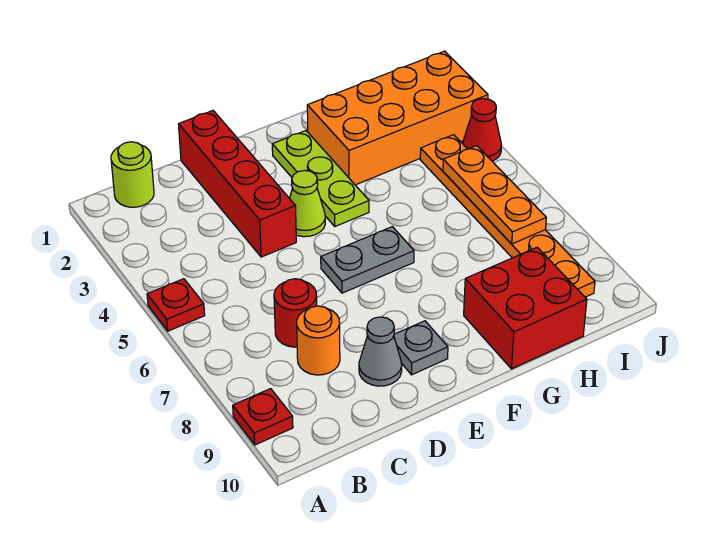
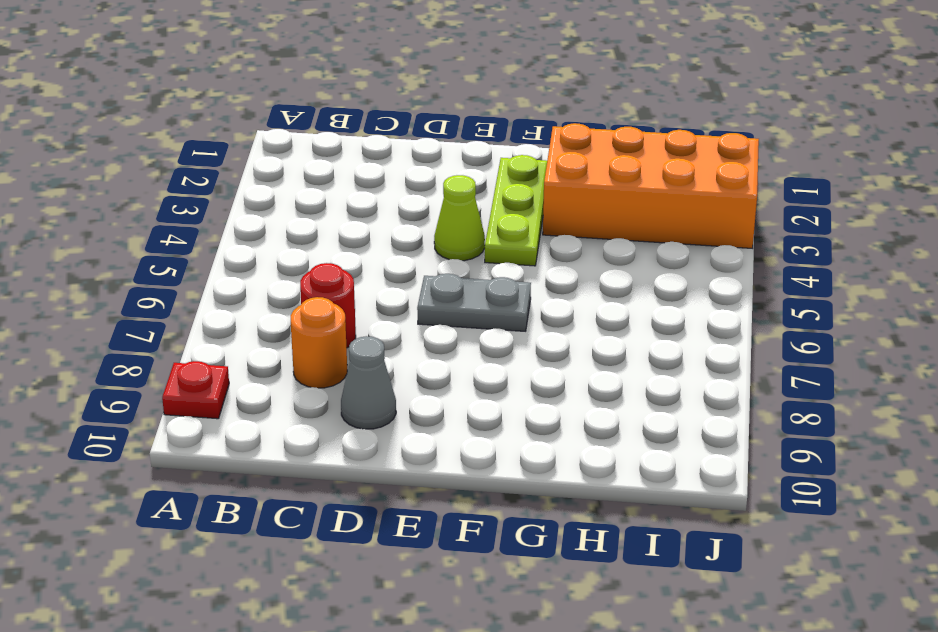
none -> red plate A5 level 1
none -> lime round brick B1 level 1
none -> red brick D1:D4 level 1

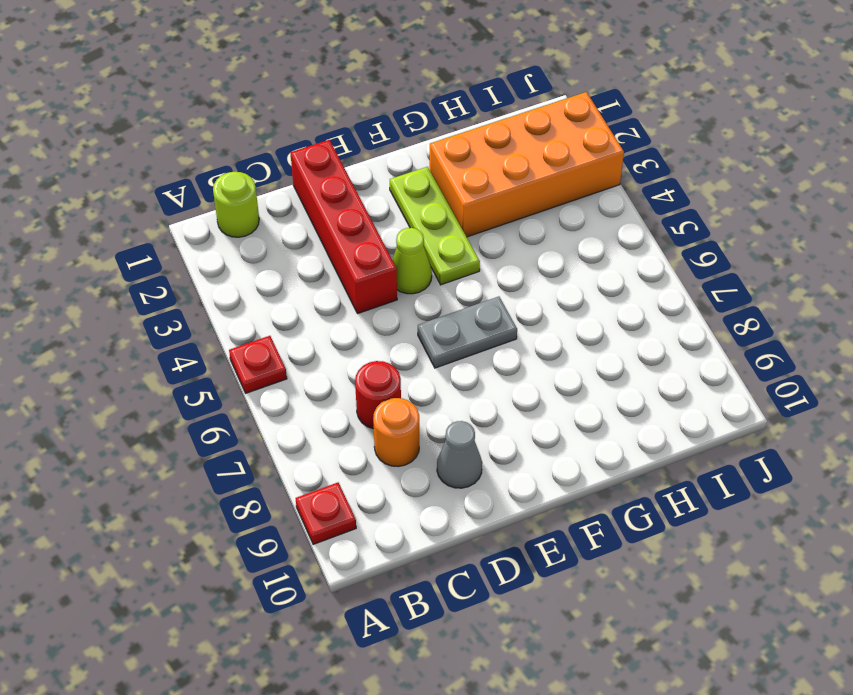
none -> grey plate E9 level 1
none -> red brick G9:H10 level 1
none -> orange plate I4:I9 level 1

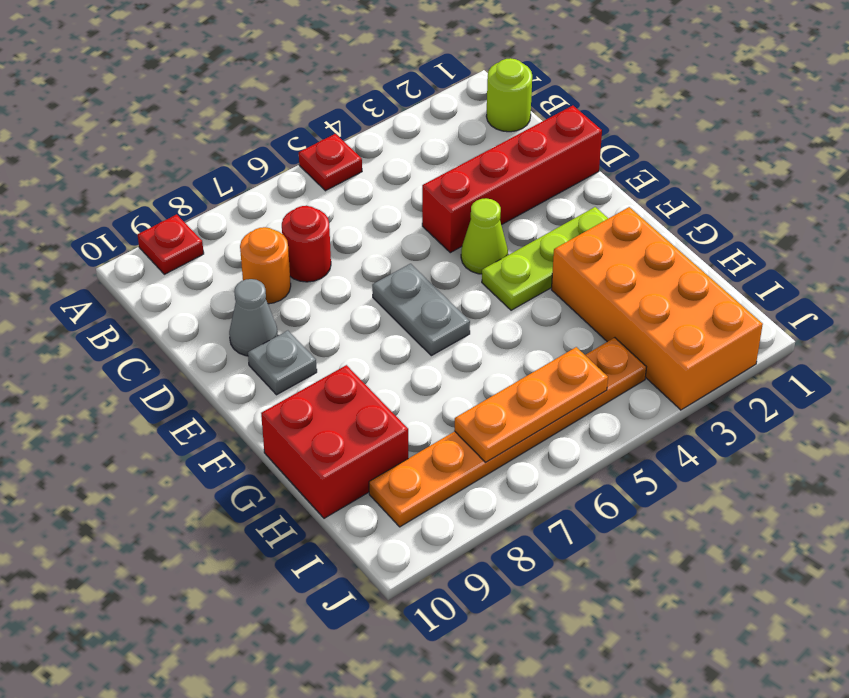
none -> red cone J4 level 1

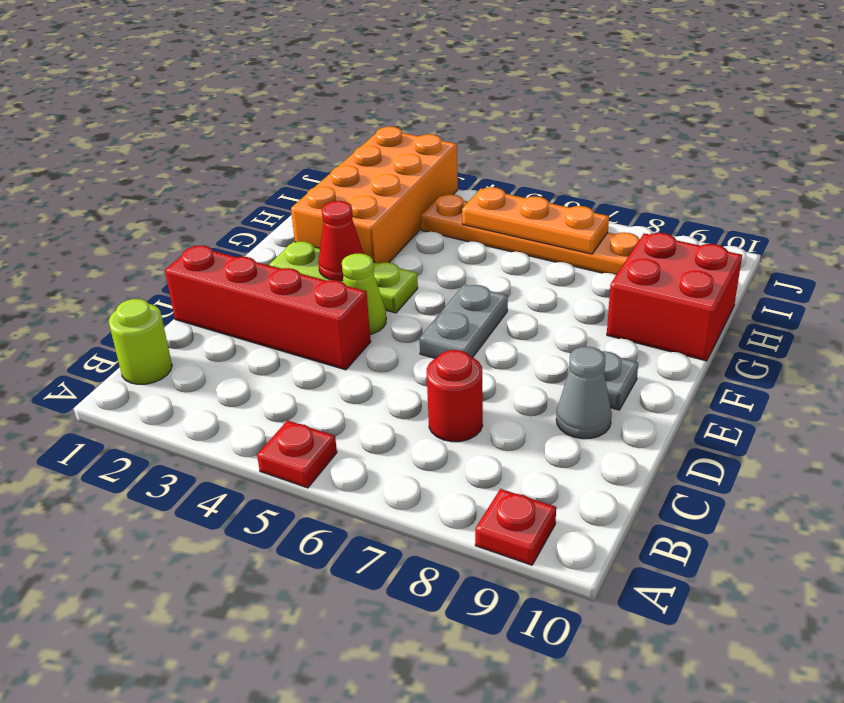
red cone F3 level 2 -> red cone J4 level 1
none -> orange round brick C8 level 1

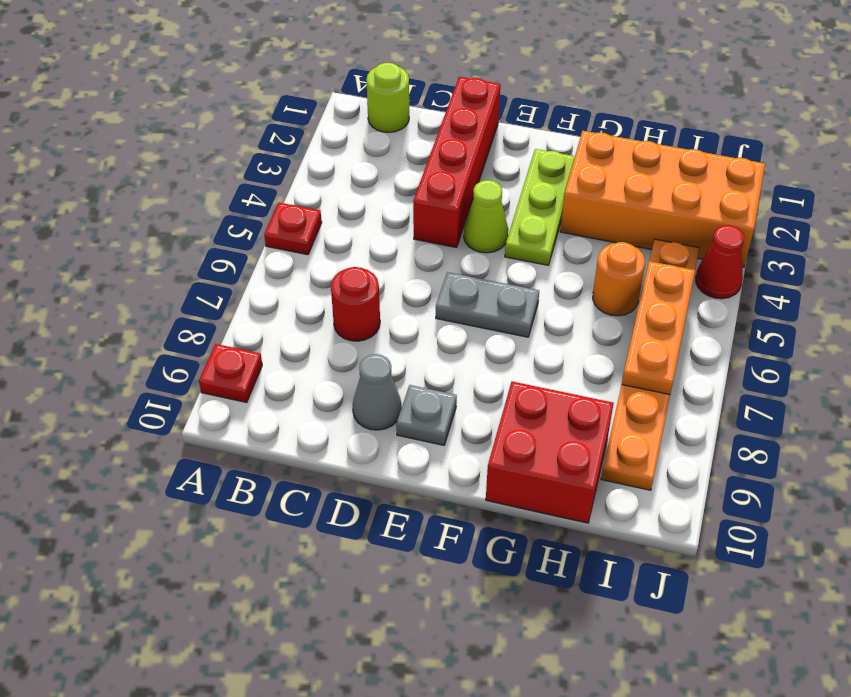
orange round brick H5 level 1 -> orange round brick C8 level 1

